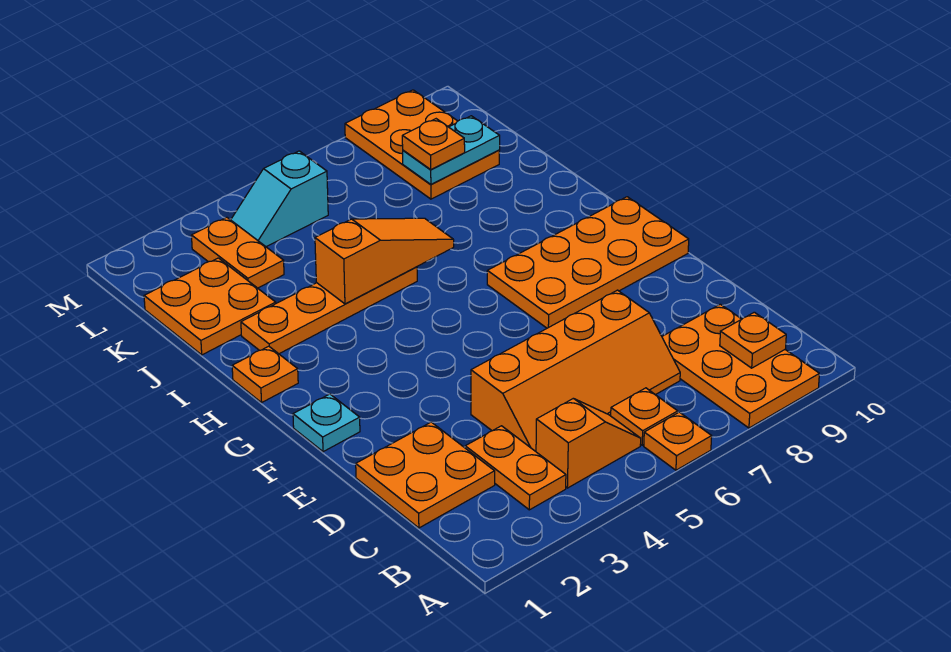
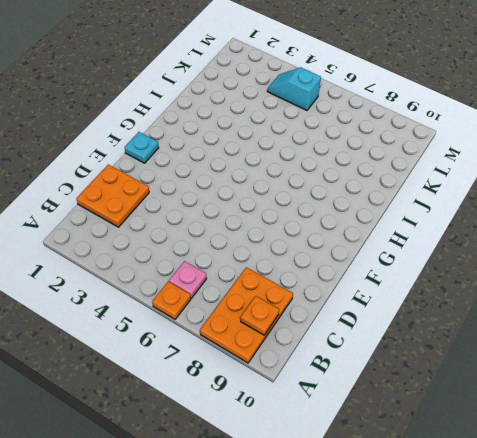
pink plate B6 level 1 -> orange plate B6 level 1
none -> orange plate B3:C3 level 1
none -> orange slope B4:B5 level 1 top 4
none -> orange slope C4:D7 level 1 top D

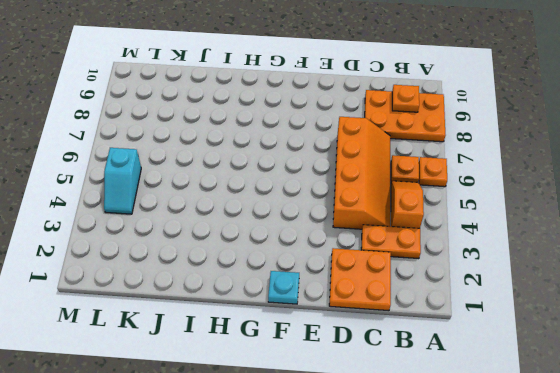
none -> orange plate F7:G10 level 1
none -> orange plate H1 level 1
none -> orange plate I2:I5 level 1

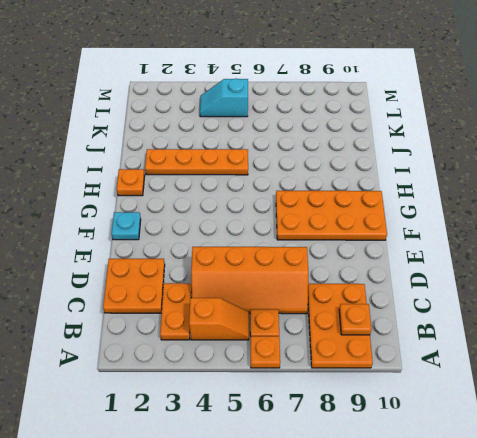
none -> orange plate J1:K2 level 1
none -> orange plate K3:L3 level 1
none -> orange plate K8:M9 level 1

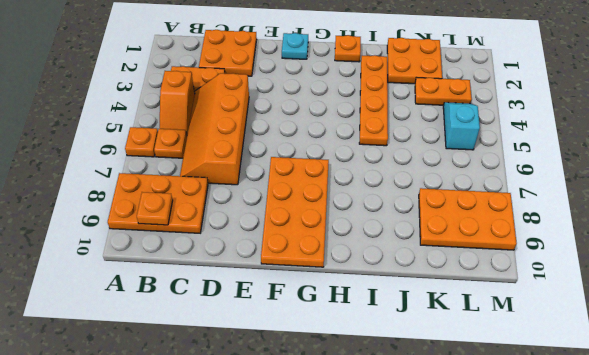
none -> orange slope I4:I6 level 2 top 4
none -> cyan plate K8:K9 level 2
none -> orange plate K8 level 3

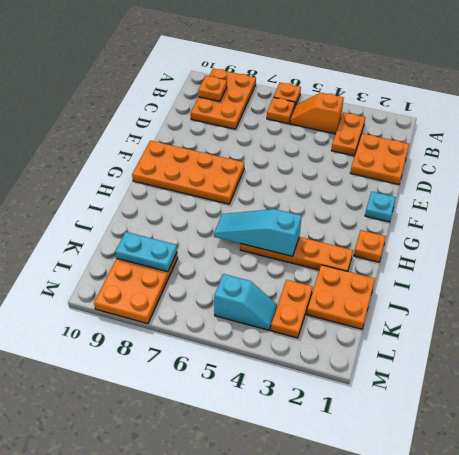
cyan slope I4:I6 level 2 top 4 -> orange slope I4:I6 level 2 top 4
none -> orange slope C4:D7 level 1 top D
none -> orange plate K8 level 3

